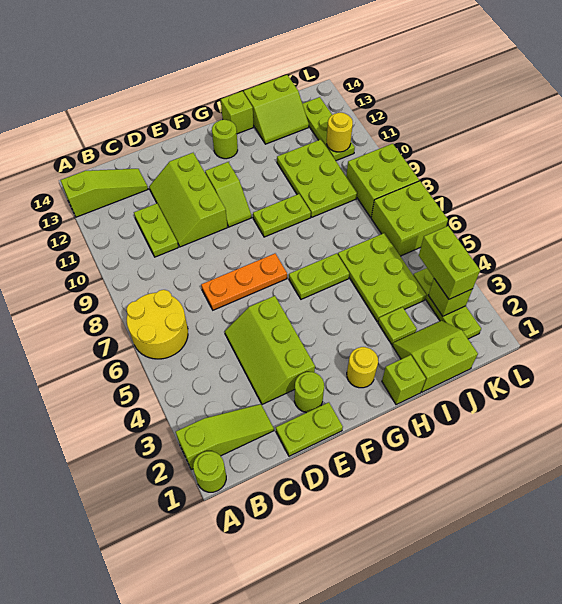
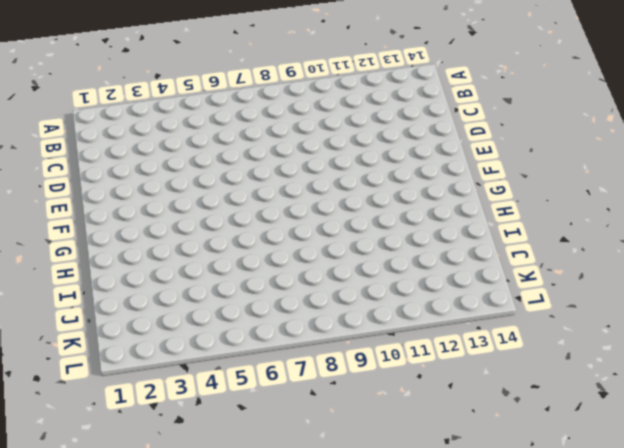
none -> lime round brick A1 level 1
none -> lime slope A2:C2 level 1 top A
none -> yellow round brick A6:B7 level 1

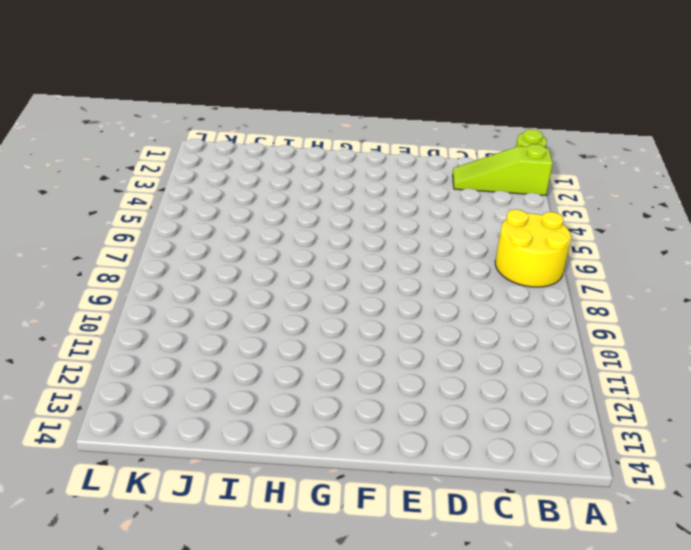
none -> lime slope A13:C13 level 1 top A
none -> lime plate C10:C11 level 1
none -> lime plate D1:E1 level 1

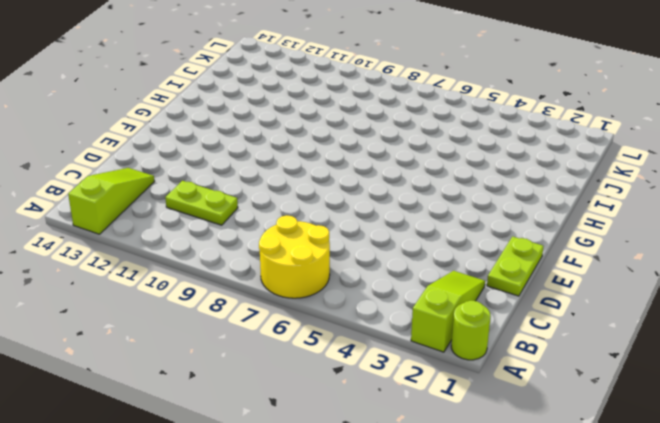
none -> lime slope D3:E5 level 1 top E
none -> orange plate D7:F7 level 1
none -> lime slope D10:E12 level 1 top E

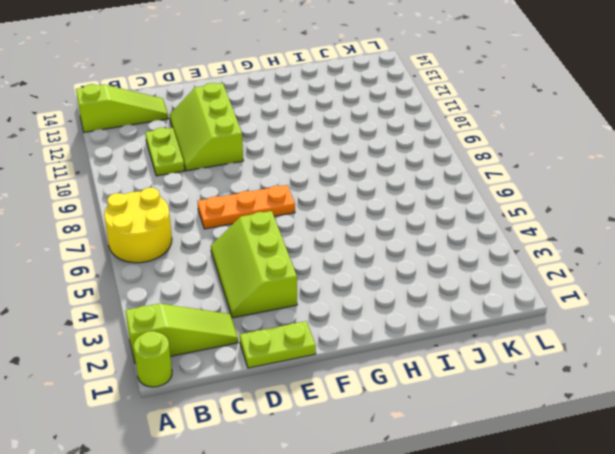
none -> lime round brick E2 level 1
none -> lime slope F10:F11 level 1 top 11
none -> yellow round brick G2 level 1

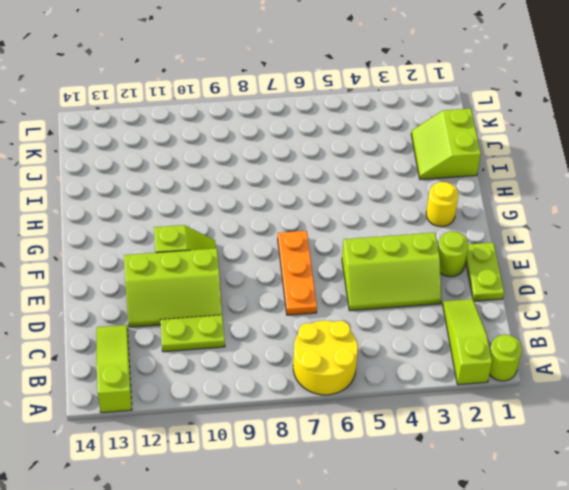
none -> lime plate G6:H6 level 1
none -> lime plate G9:H9 level 1
none -> lime round brick G13 level 1

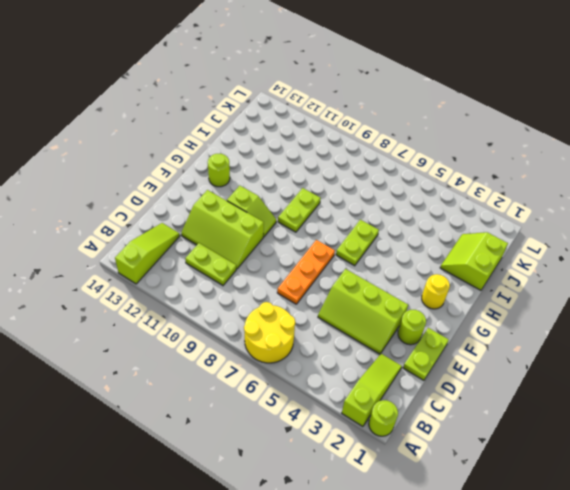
none -> lime brick H1 level 1
none -> lime brick H14 level 1
none -> lime plate I3 level 1

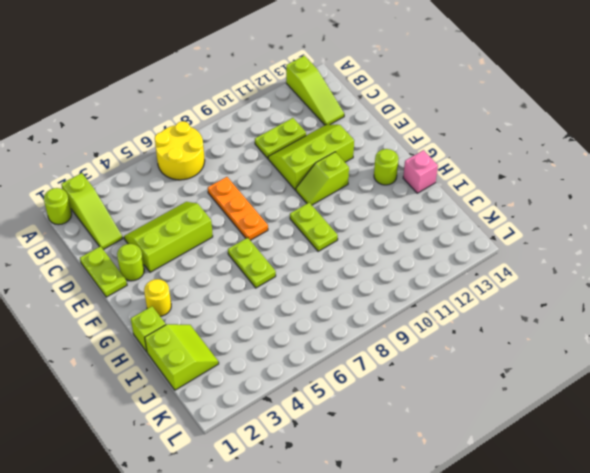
pink brick H14 level 1 -> lime brick H14 level 1
none -> lime plate I3 level 1
none -> lime plate I4:J6 level 1
none -> lime plate I9:J11 level 1

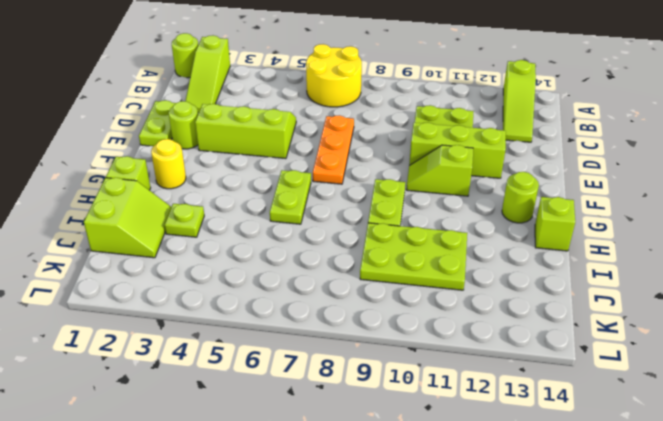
none -> lime plate I4:J6 level 1
none -> lime slope I13:J14 level 1 top 14
none -> lime plate K2:K4 level 1

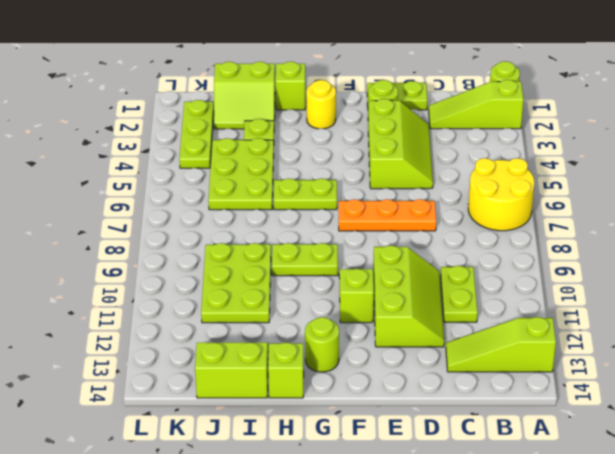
none -> lime brick K6:L7 level 1
none -> lime brick K8:L9 level 1
none -> lime plate K11:K13 level 1

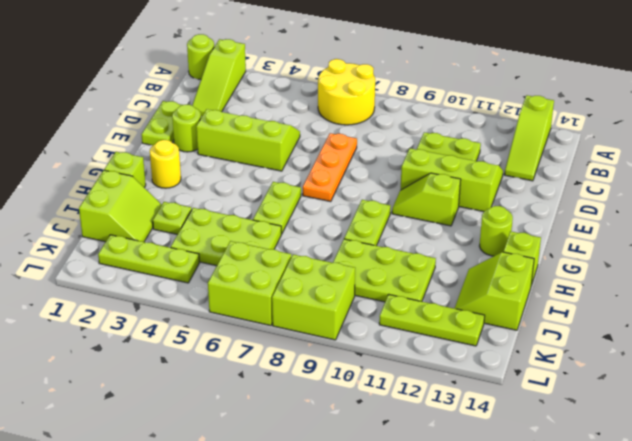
none -> lime brick K3 level 2
none -> yellow round brick K11 level 2
none -> lime brick K3:K4 level 3

